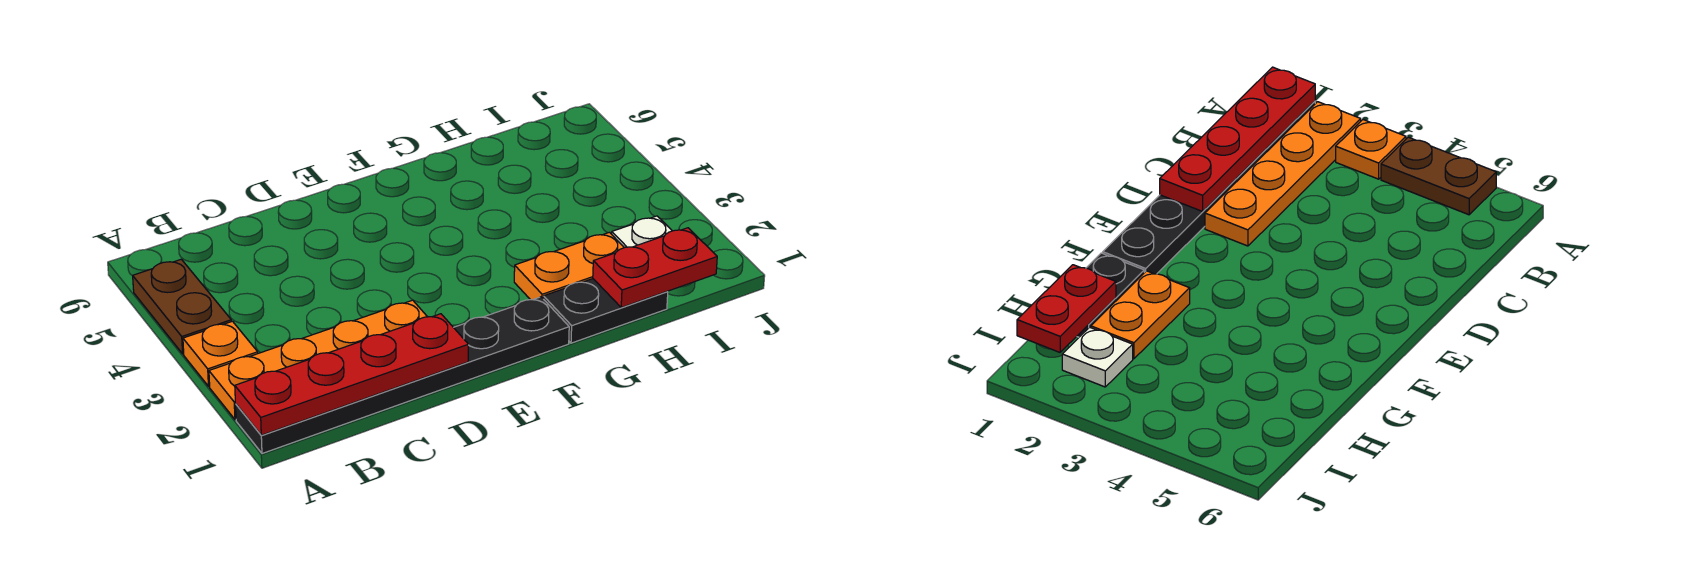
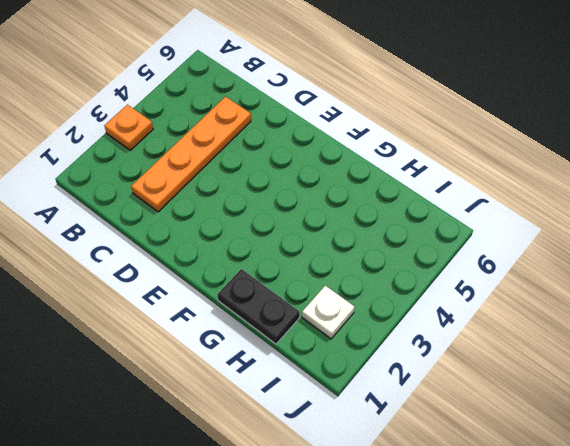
orange plate C2:C5 level 1 -> orange plate A2:D2 level 1
none -> black plate A1:F1 level 1
none -> brown plate A4:A5 level 1

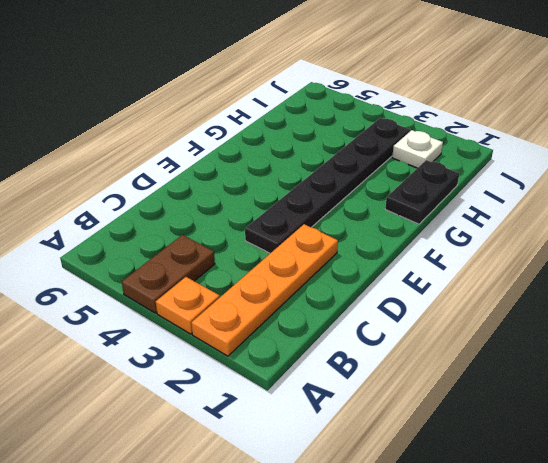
brown plate A4:B4 level 1 -> brown plate A4:A5 level 1
black plate D3:I3 level 1 -> black plate A1:F1 level 1
none -> orange plate G2:H2 level 1
none -> red plate A1:D1 level 2

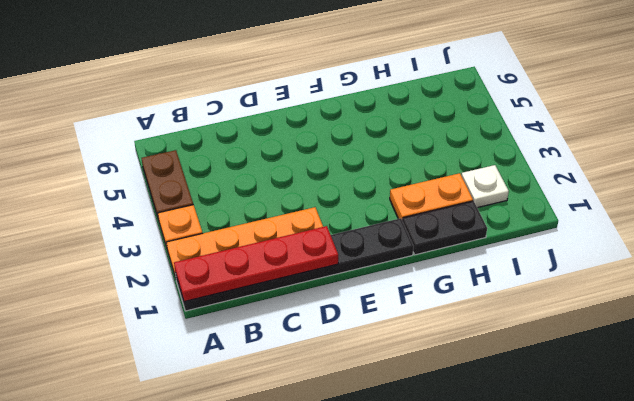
none -> red plate H1:I1 level 2

